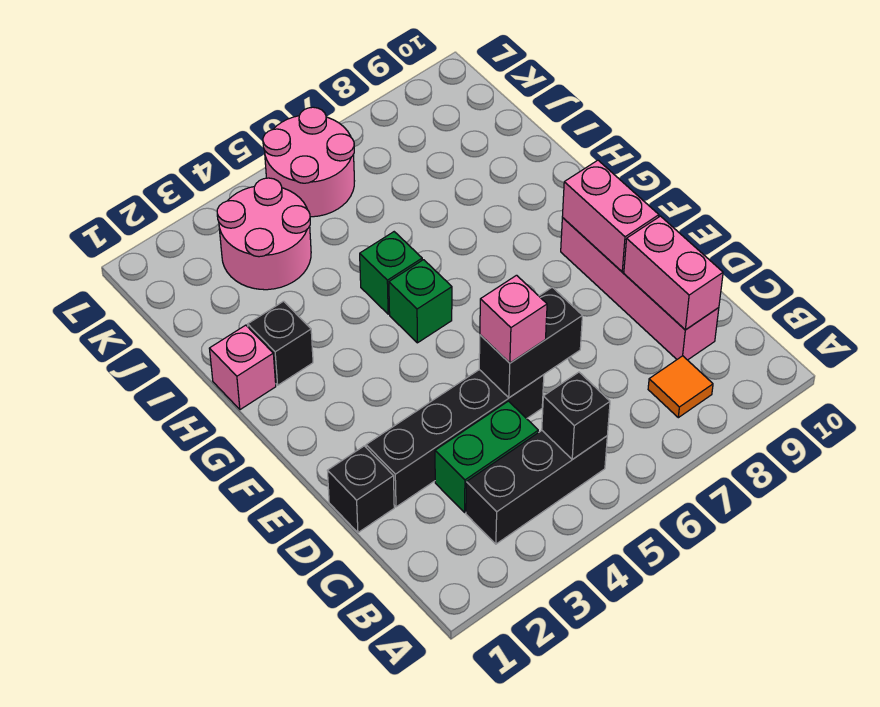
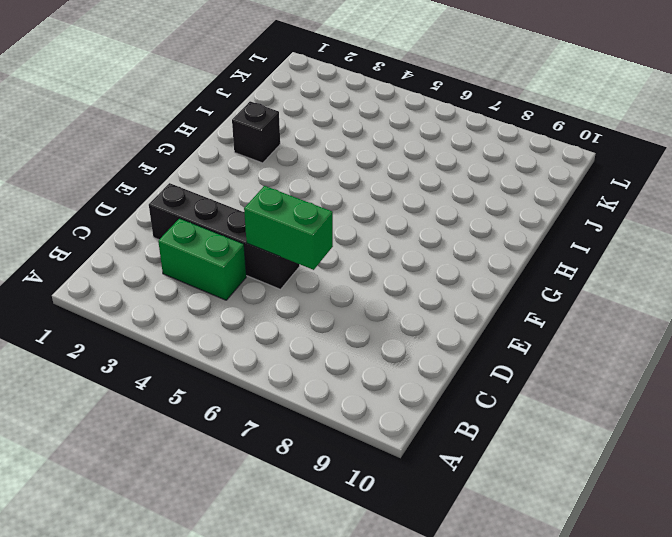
green brick D5:D6 level 2 -> black brick D5:D6 level 2
none -> black brick B3:B5 level 1
none -> orange tile B8 level 1
none -> pink brick C9:F9 level 1

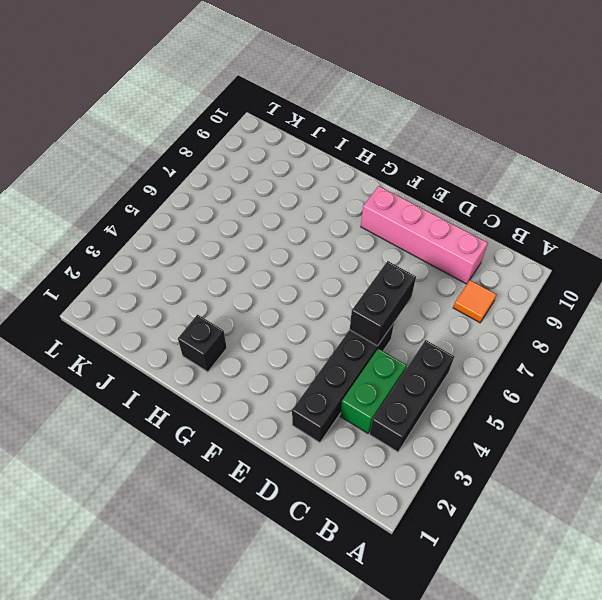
none -> black brick D1 level 1
none -> green brick G5 level 1
none -> pink brick H1 level 1

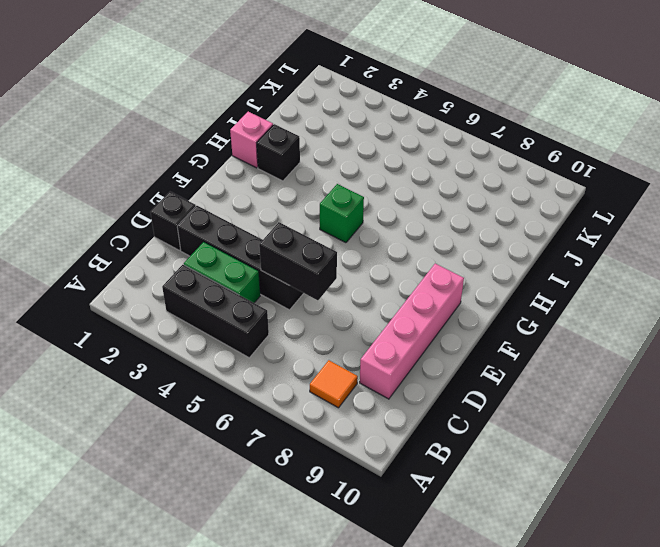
none -> green brick H5 level 1
none -> pink round brick J3:K4 level 1
none -> pink round brick K5:L6 level 1

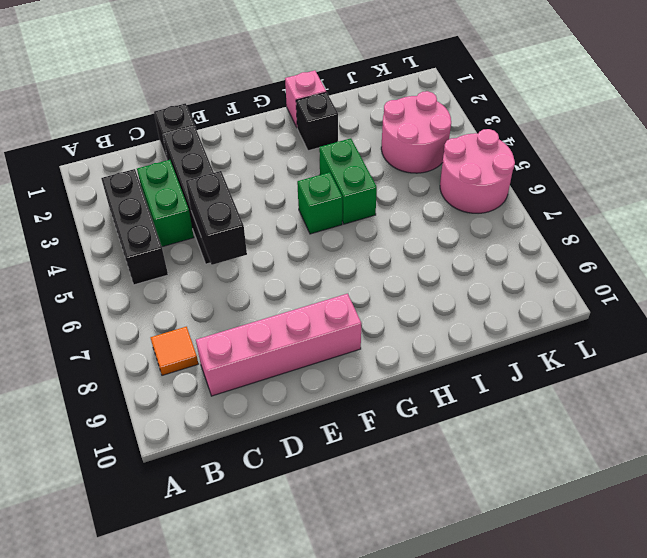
green brick H4:H5 level 1 -> green brick H5 level 1
none -> black brick B5 level 2
none -> pink brick C9:D9 level 2
none -> pink brick E9:F9 level 2

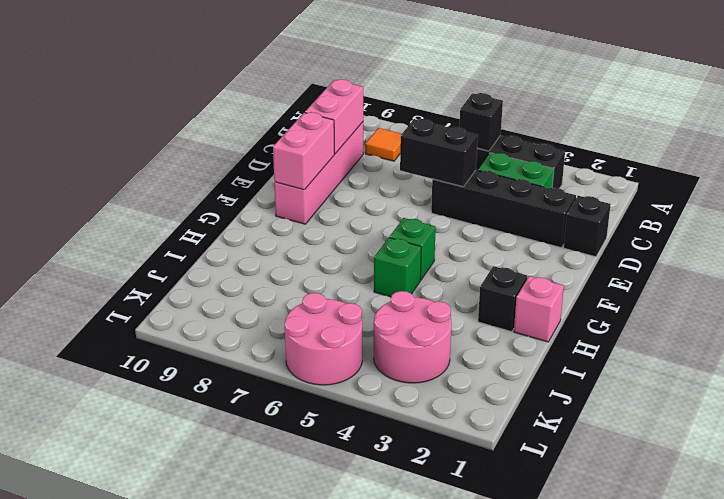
none -> pink brick D5 level 3

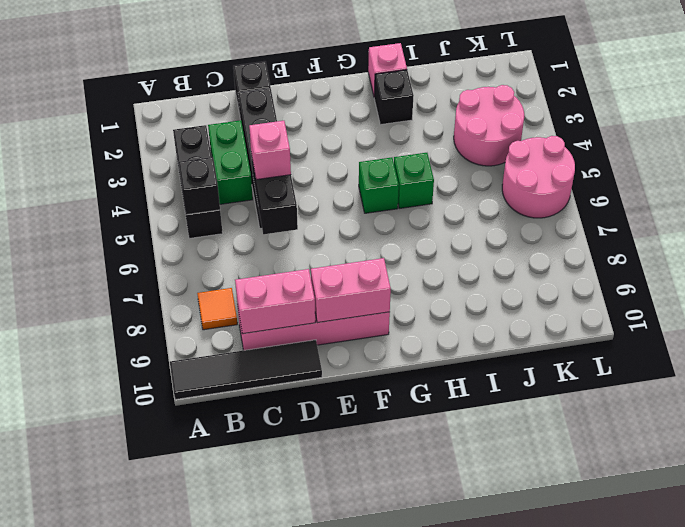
black tile A10:D10 level 1 -> none

